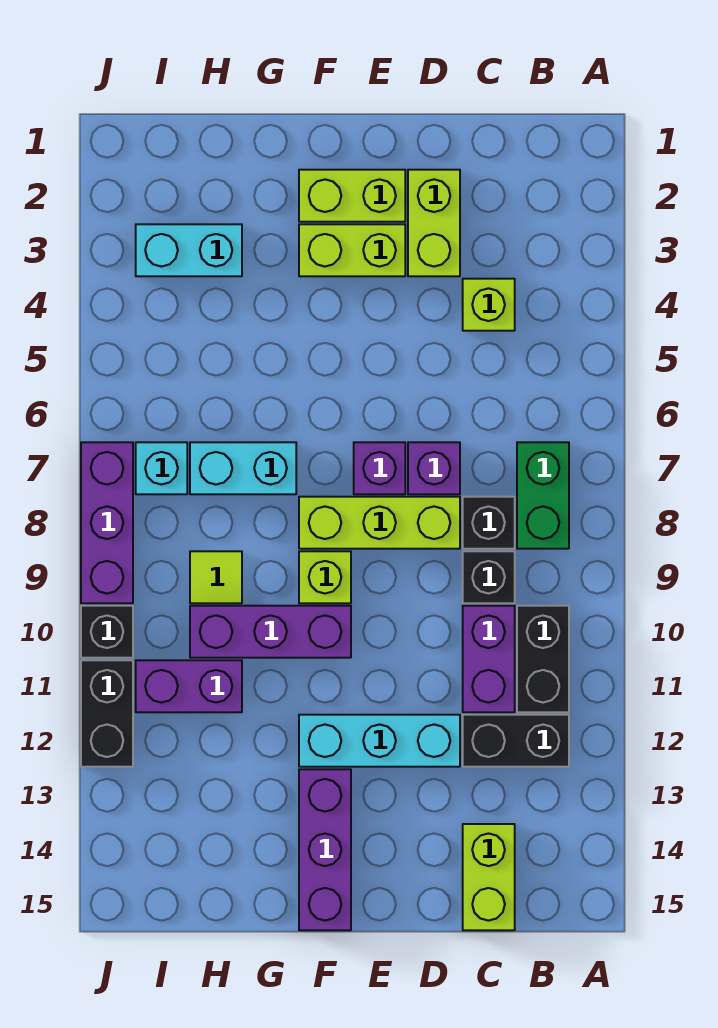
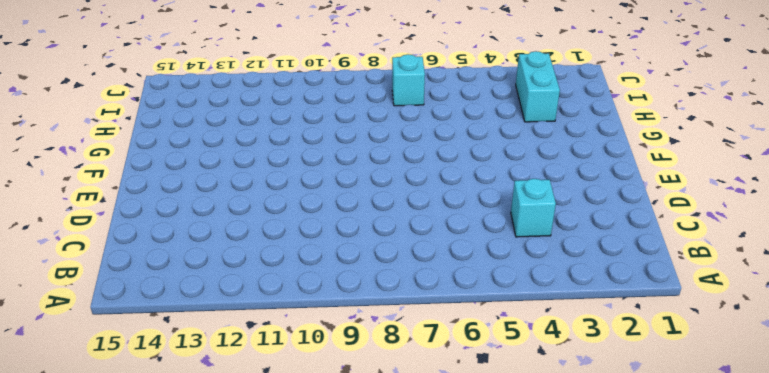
cyan brick C4 level 1 -> lime brick C4 level 1
none -> green brick B7:B8 level 1
none -> black brick B10:B11 level 1
none -> black brick B12:C12 level 1

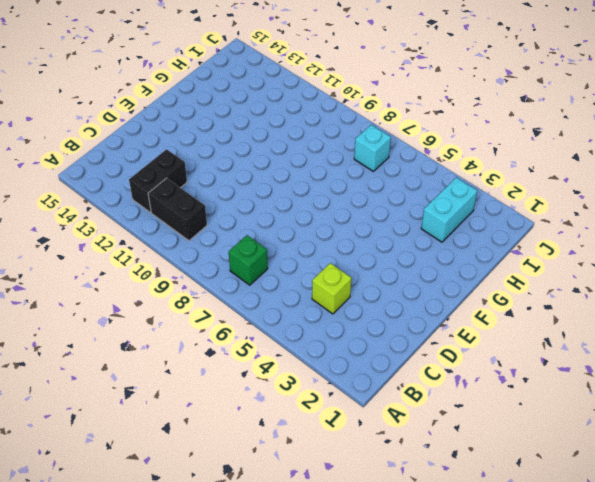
green brick B7 level 1 -> green brick B7:B8 level 1
none -> black brick C8 level 1
none -> black brick C9 level 1
none -> purple brick C10:C11 level 1

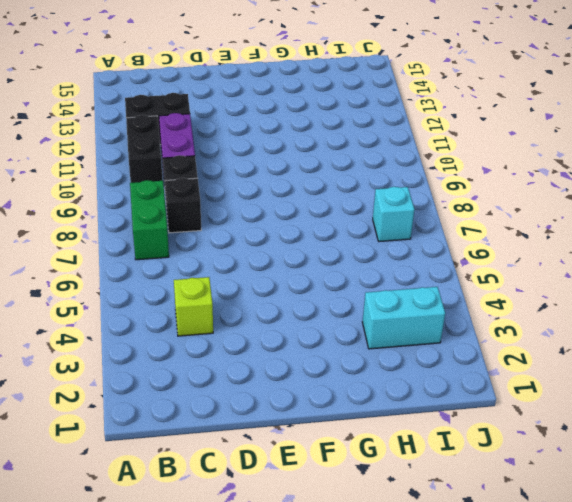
none -> lime brick C14:C15 level 1
none -> lime brick D2:D3 level 1
none -> purple brick D7 level 1

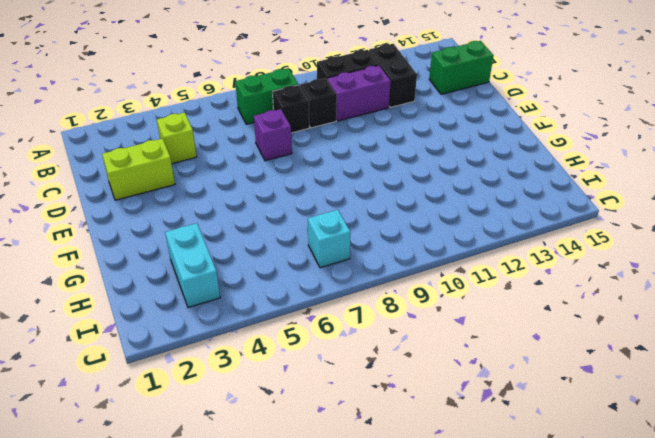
green brick C14:C15 level 1 -> lime brick C14:C15 level 1
none -> lime brick D8:F8 level 1
none -> cyan brick D12:F12 level 1
none -> lime brick E2:F2 level 1

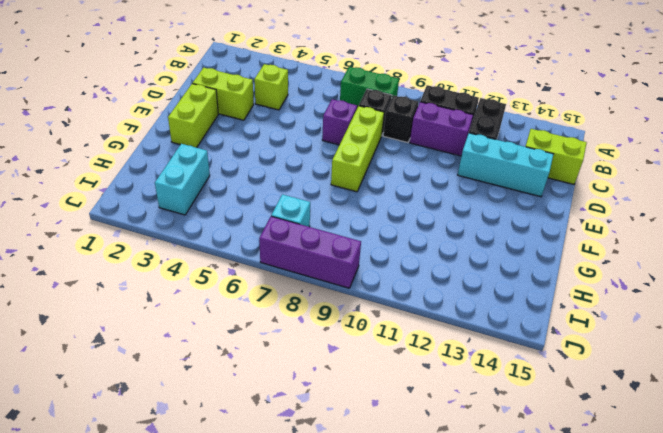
cyan brick D12:D14 level 1 -> cyan brick D12:F12 level 1
none -> lime brick E3:F3 level 1
none -> purple brick E7 level 1
none -> lime brick F9 level 1

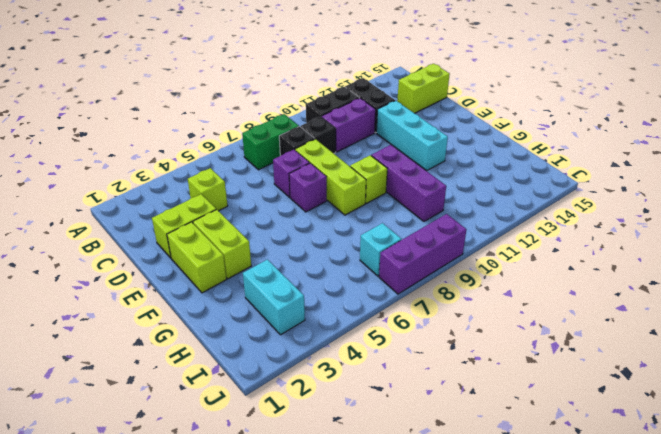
none -> purple brick F13:F15 level 1
none -> cyan brick G7:H7 level 1
none -> lime tile H9 level 1

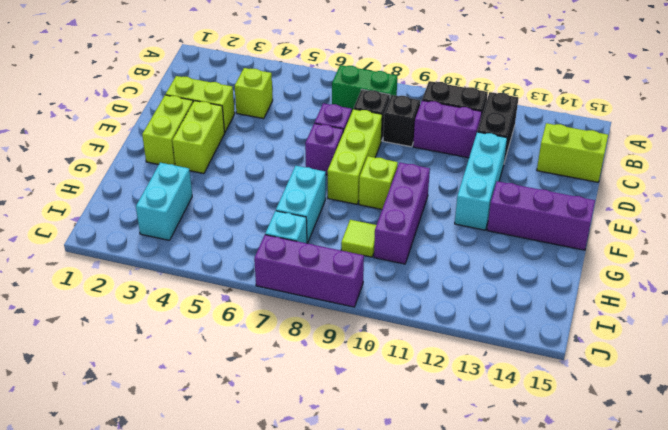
none -> purple brick H11:I11 level 1
none -> black brick J10 level 1
none -> black brick J11:J12 level 1

